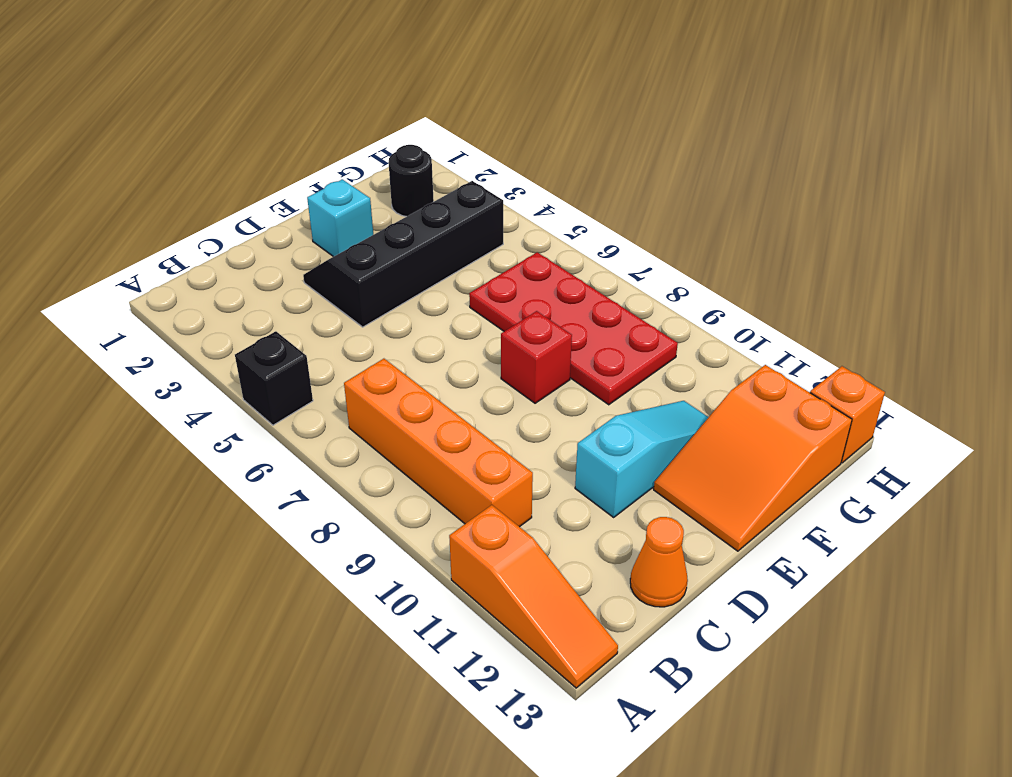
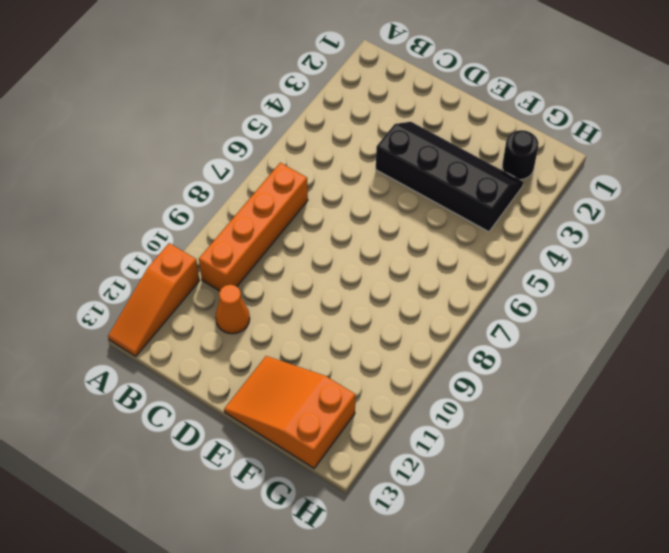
orange cone C11 level 1 -> orange cone C13 level 1
none -> black brick A5 level 1
none -> cyan slope D11:F11 level 1 top D
none -> cyan brick E2 level 1

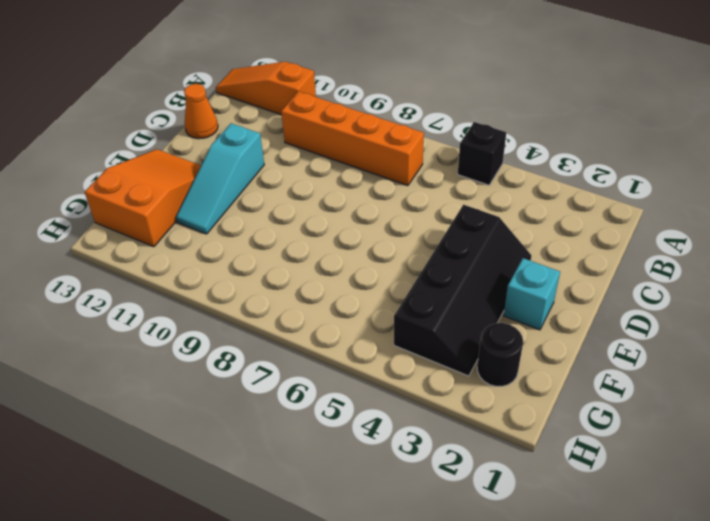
none -> red brick E8 level 1
none -> red plate F6:G9 level 1
none -> orange brick H13 level 1

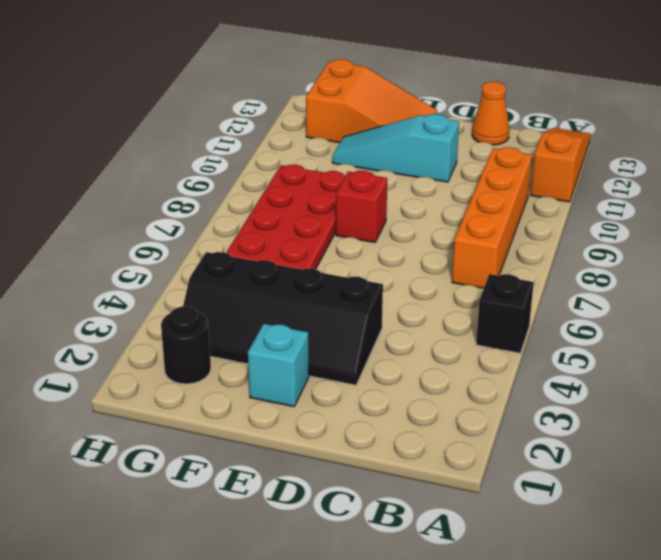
none -> orange brick H13 level 1

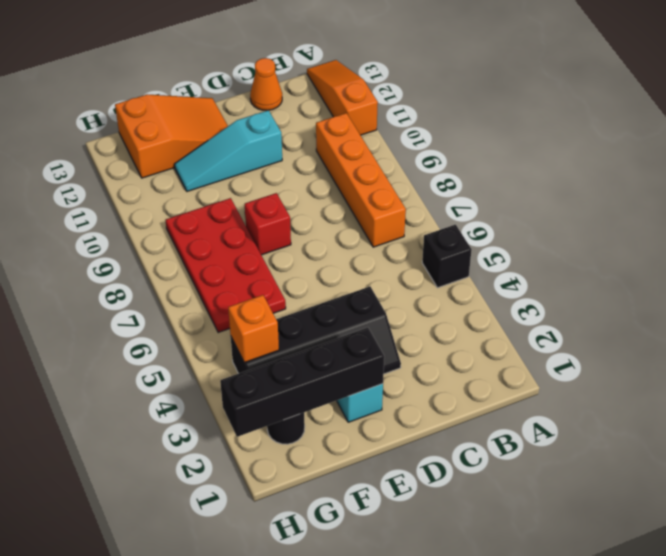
black brick E2:H2 level 2 -> none
orange brick G4 level 2 -> orange brick H13 level 1

